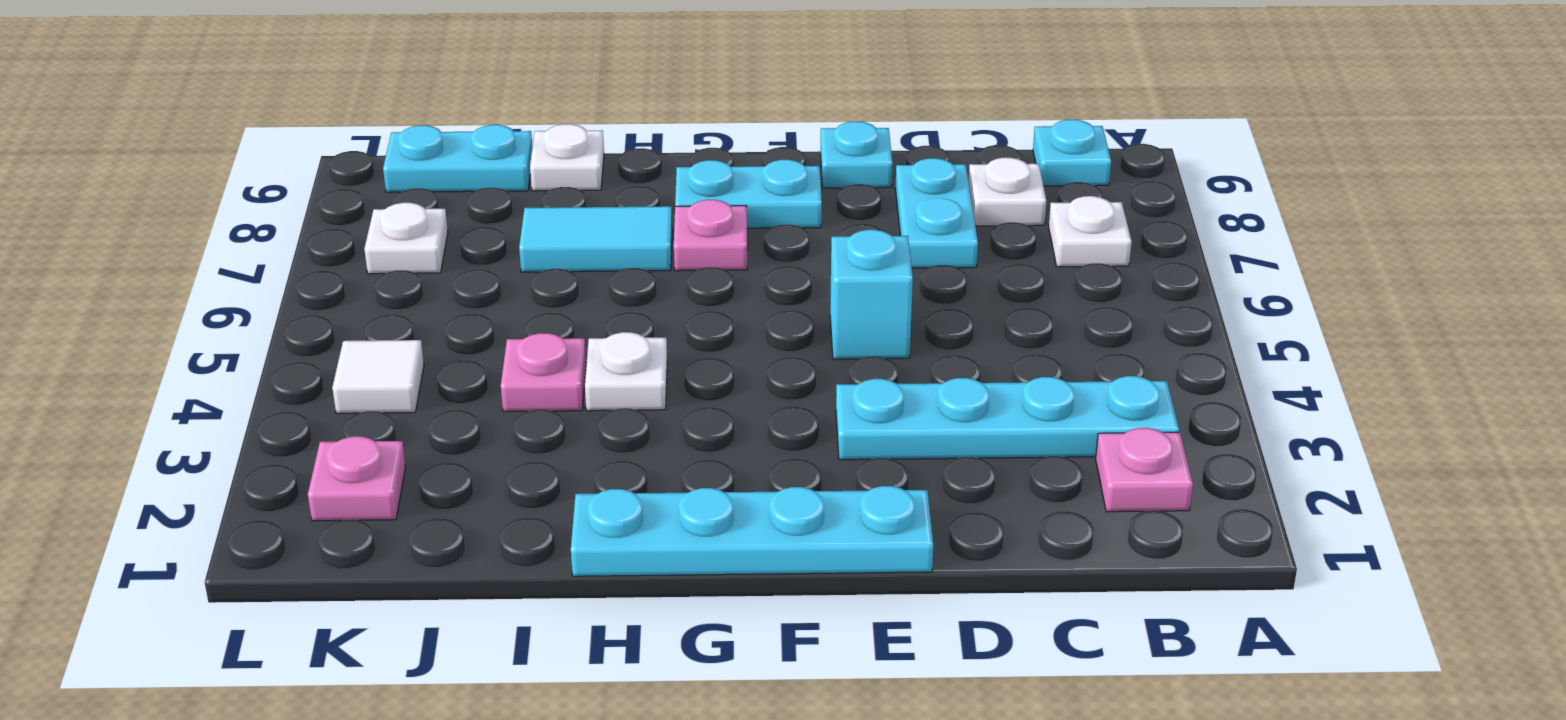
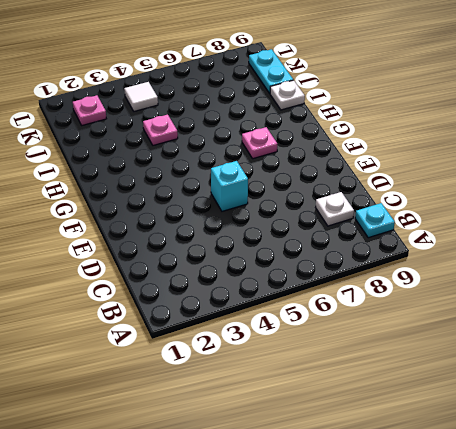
none -> pink plate B2 level 1
none -> cyan plate B3:E3 level 1
none -> white plate B7 level 1

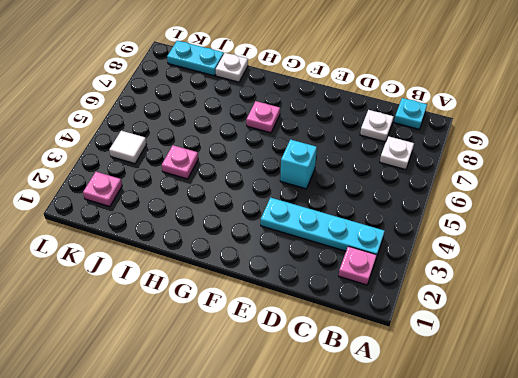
none -> cyan plate D7:D8 level 1
none -> cyan plate E1:H1 level 1
none -> cyan plate E9 level 1

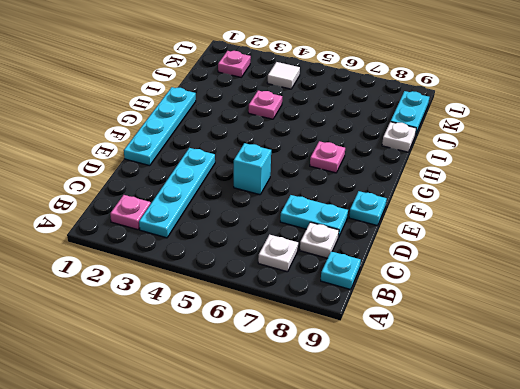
none -> cyan plate F8:G8 level 1
none -> white plate H4 level 1
none -> cyan tile H7:I7 level 1

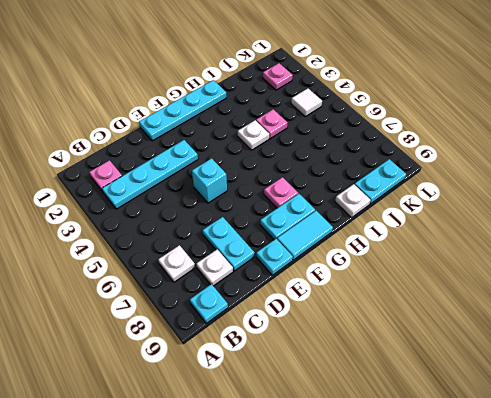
cyan tile F9:G9 level 1 -> cyan tile H7:I7 level 1
none -> white plate K7 level 1

